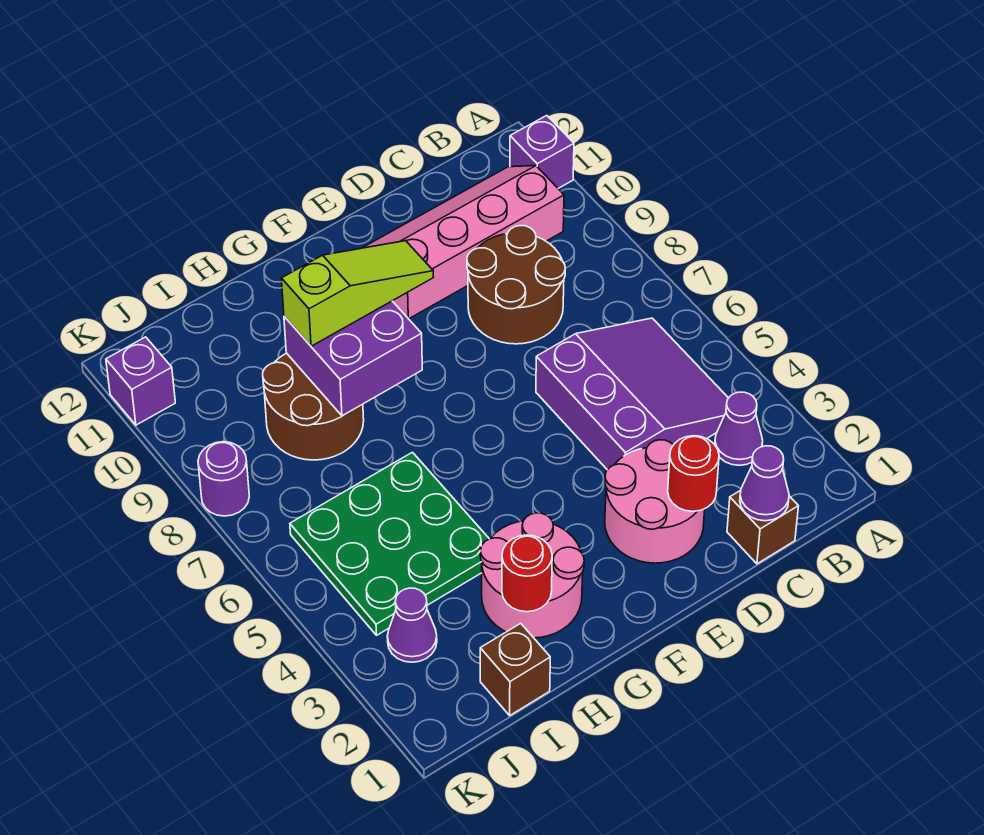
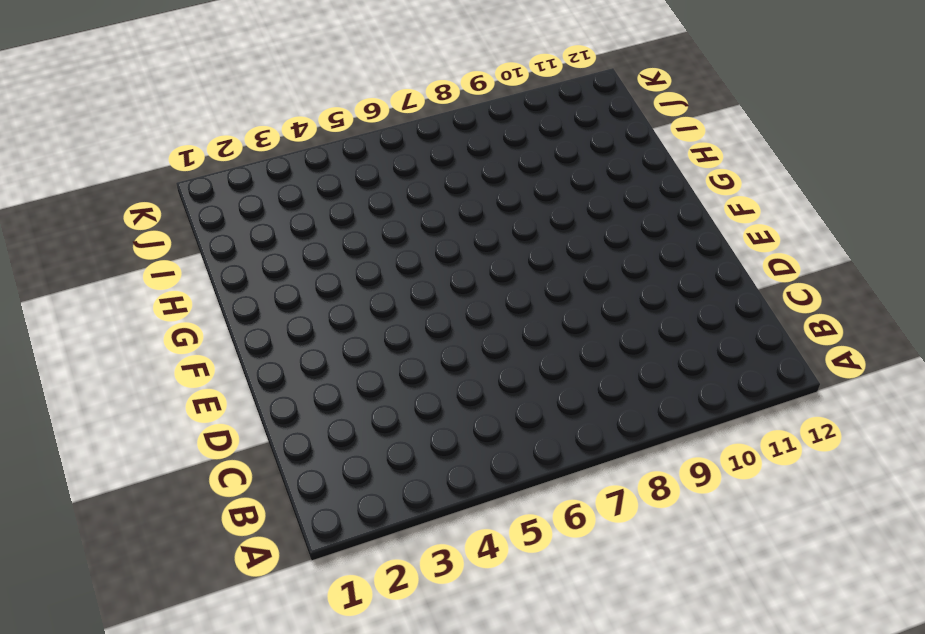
none -> purple brick A11 level 1
none -> purple cone B3 level 1
none -> purple slope B4:D6 level 1 top D

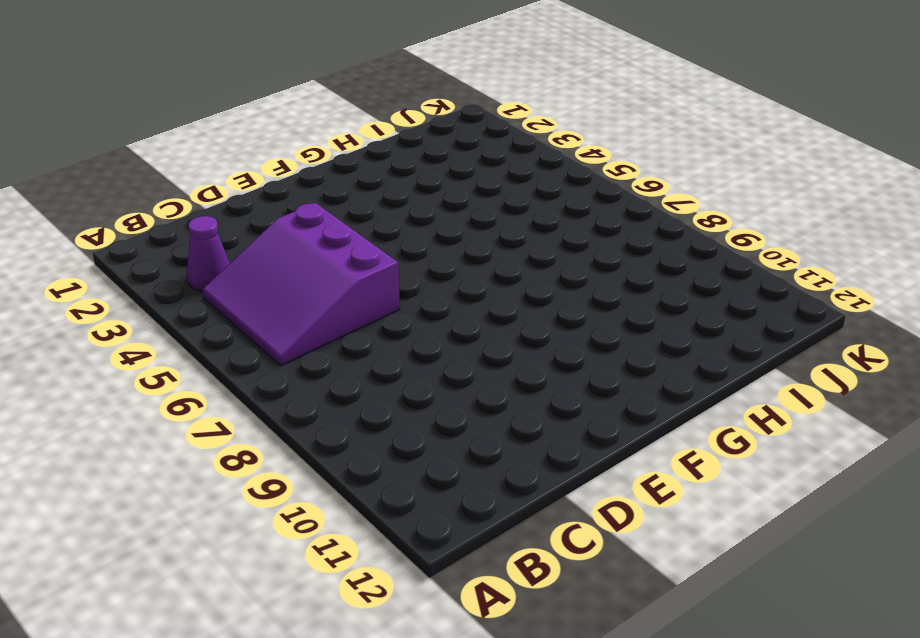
none -> purple brick A11 level 1
none -> pink slope B10:E11 level 1 top 10
none -> brown brick C1 level 1

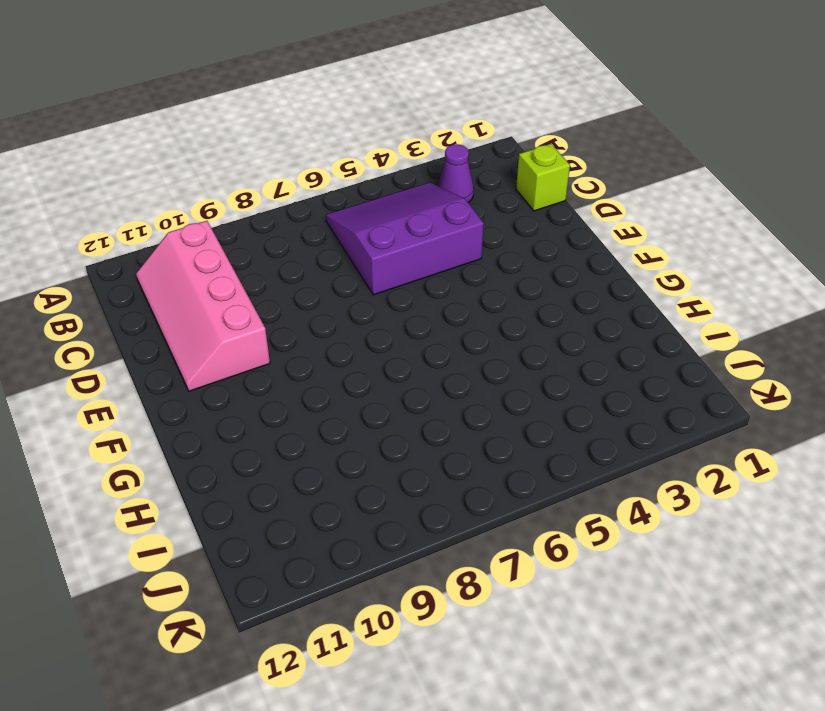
lime brick C1 level 1 -> brown brick C1 level 1
none -> purple brick A11 level 1
none -> brown round brick C8:D9 level 1
none -> pink round brick D2:E3 level 1

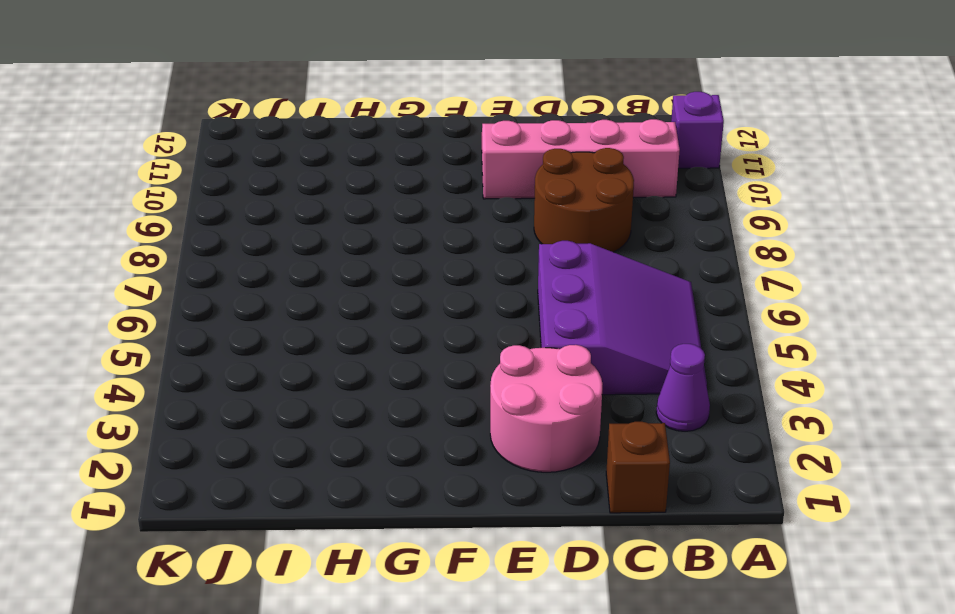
none -> pink round brick G2:H3 level 1
none -> green plate H4:J6 level 1
none -> brown round brick H8:I9 level 1

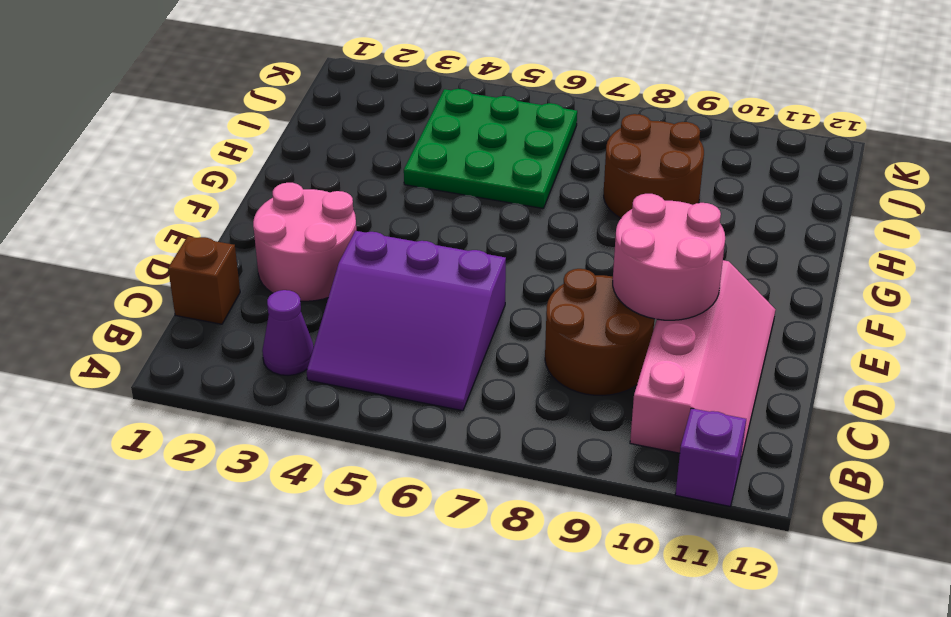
pink round brick D9:E10 level 2 -> pink round brick G2:H3 level 1
none -> brown brick I1 level 1
none -> purple cone J3 level 1
none -> purple round brick K8 level 1

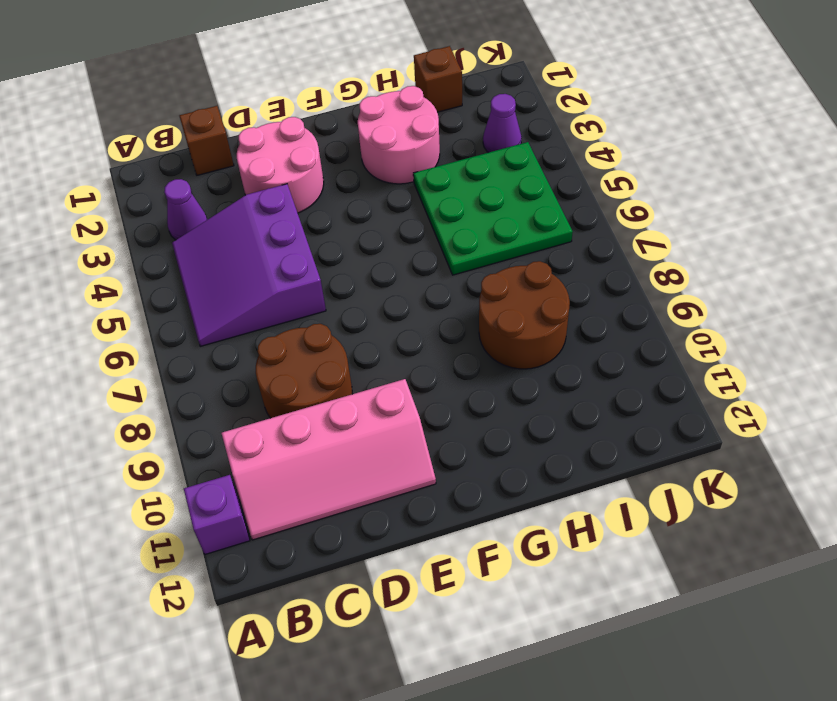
none -> purple round brick K8 level 1
none -> purple brick K11 level 1
none -> purple cone C1 level 2

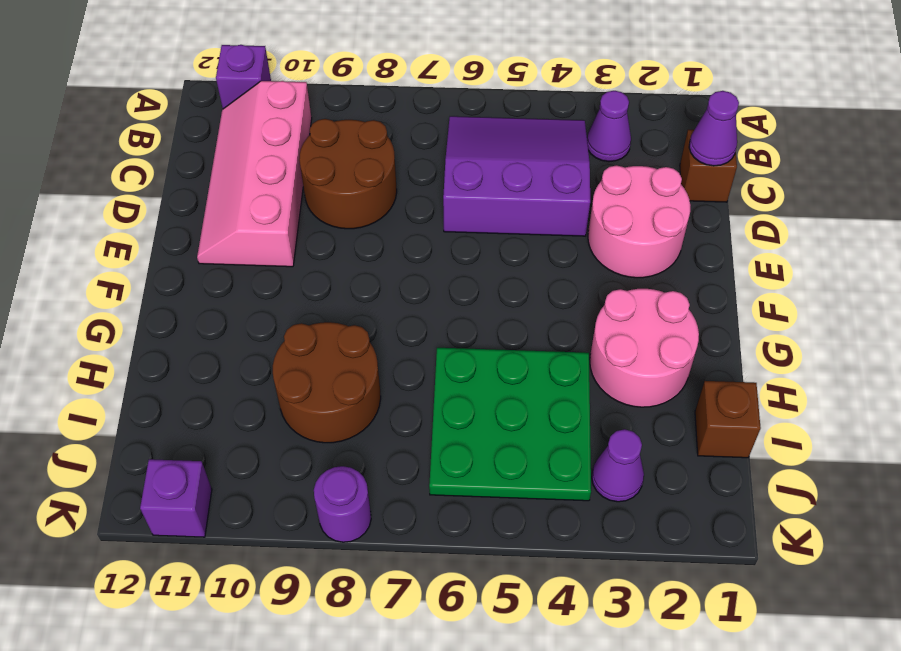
none -> red round brick D2 level 2
none -> purple brick G8:H9 level 2
none -> red round brick H2 level 2

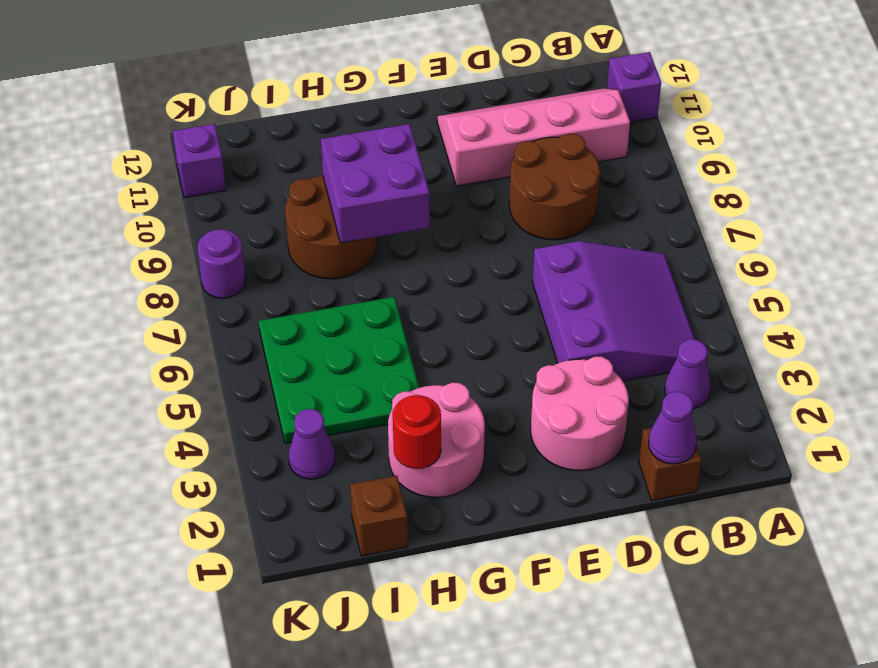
none -> red round brick D2 level 2
none -> lime slope F9:H9 level 3 top H

